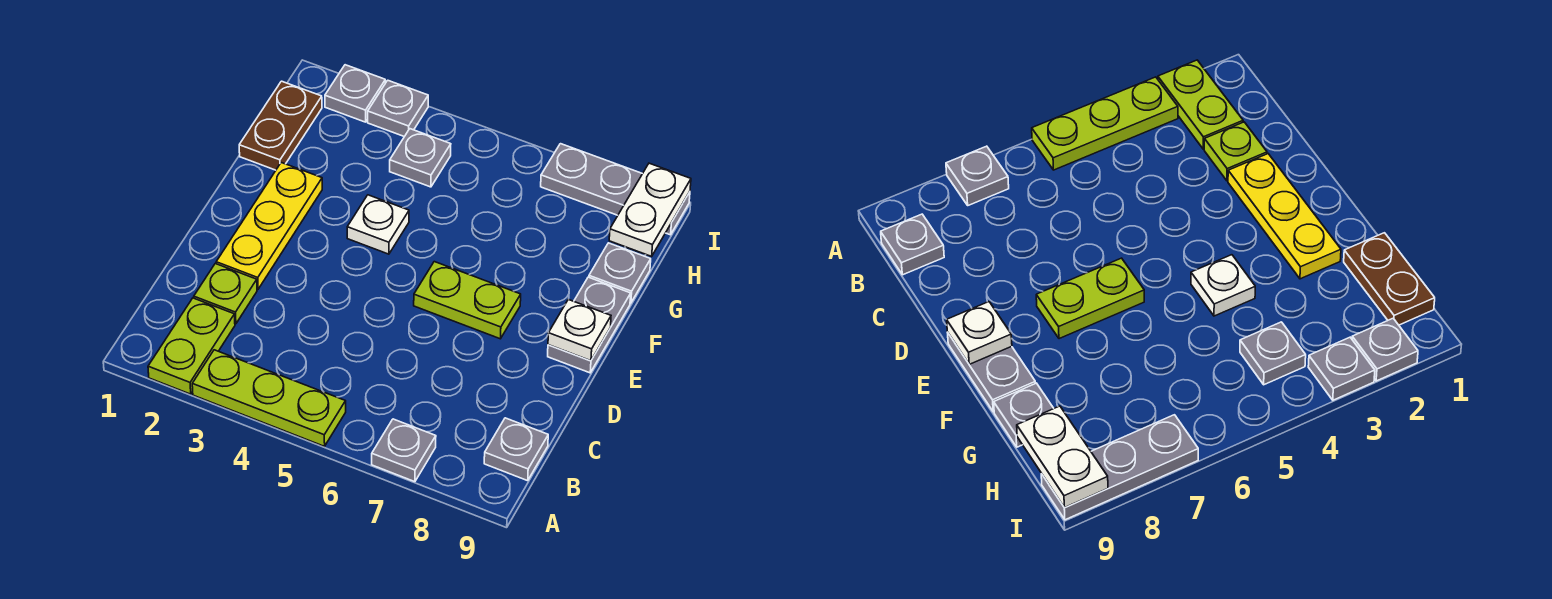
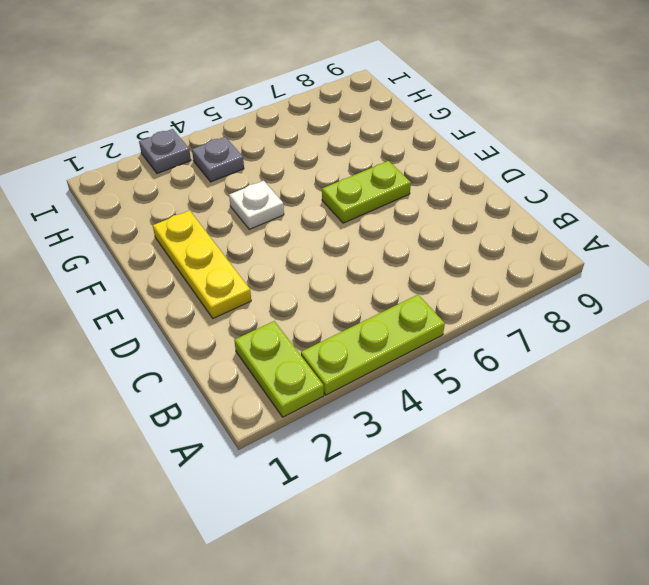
none -> grey plate A7 level 1
none -> grey plate B9 level 1
none -> lime plate C2 level 1

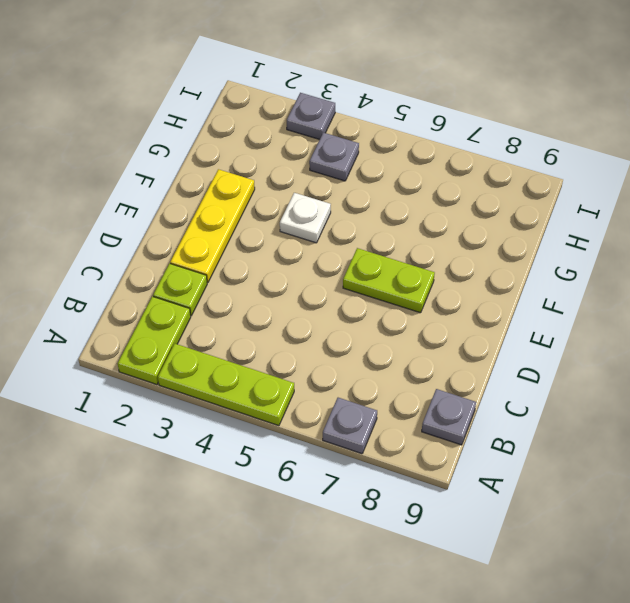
none -> grey plate E9:F9 level 1
none -> brown plate G1:H1 level 1
none -> grey plate G9 level 1

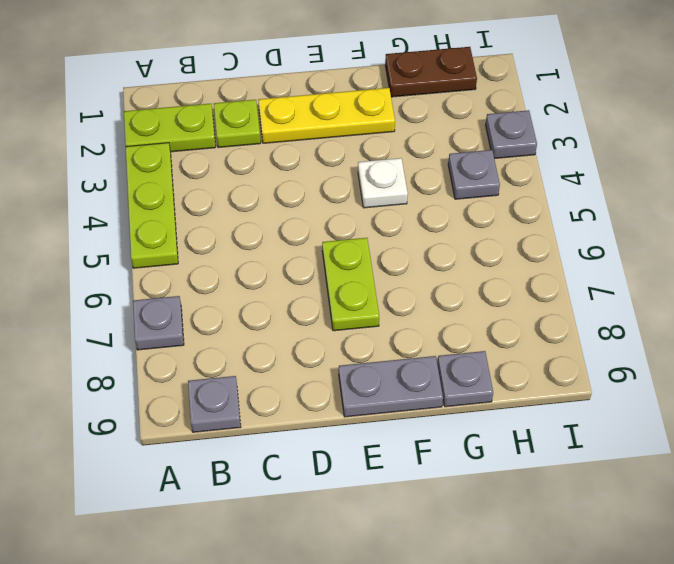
none -> grey plate I2 level 1
none -> grey plate I7:I9 level 1
none -> white plate E9 level 2

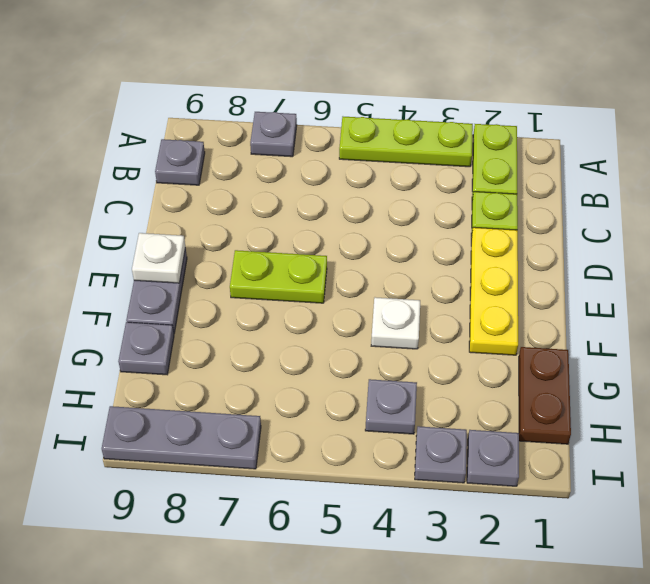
none -> white plate H9:I9 level 2

